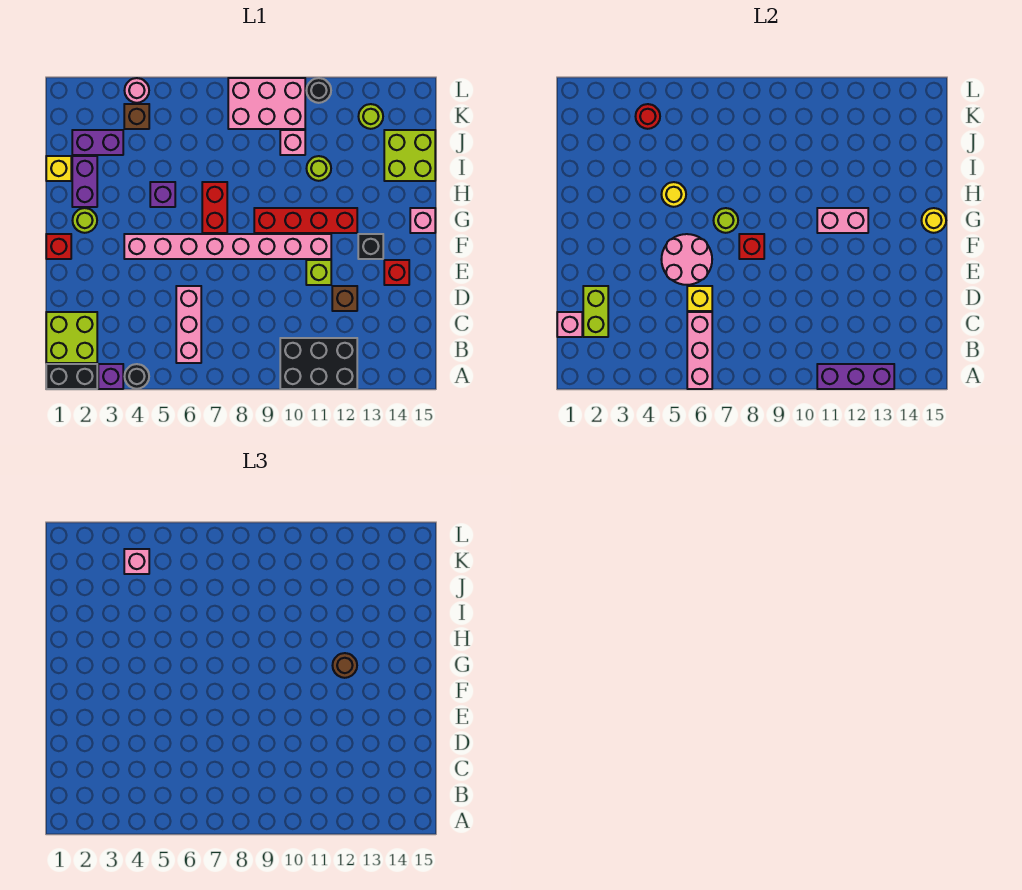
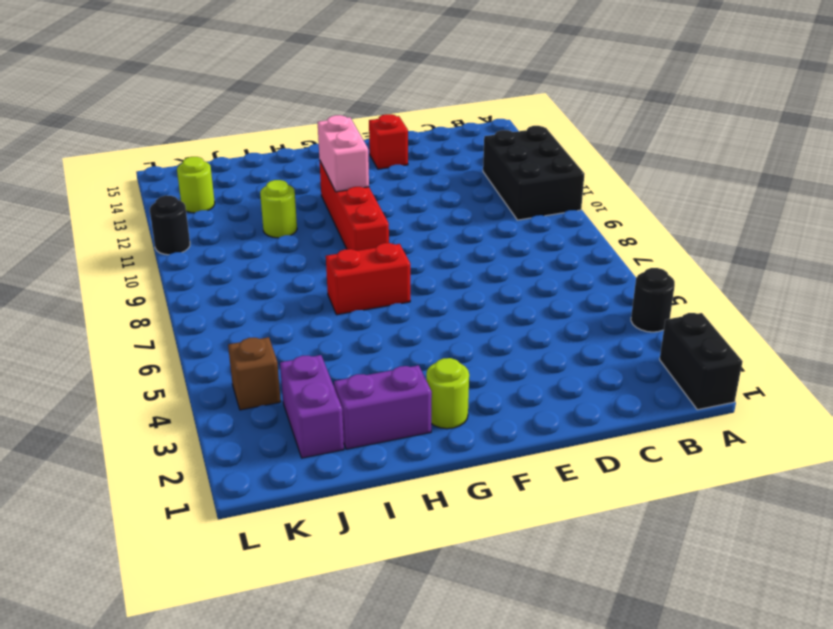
none -> purple brick A3 level 1
none -> lime brick B1:C2 level 1
none -> pink brick B6:D6 level 1
none -> brown brick D12 level 1

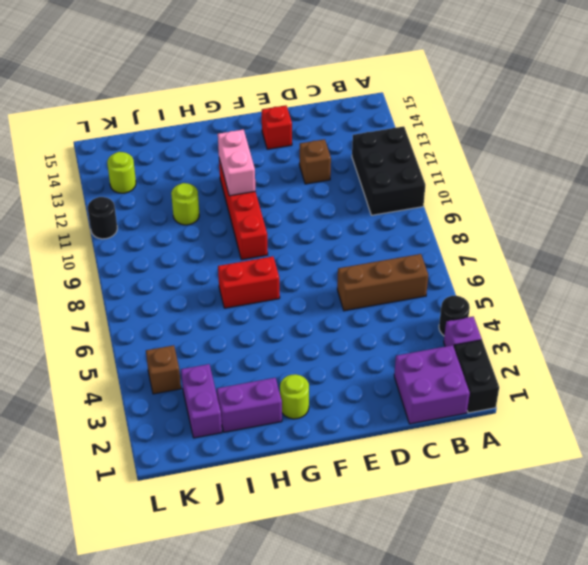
purple brick B1:C2 level 1 -> lime brick B1:C2 level 1
brown brick B6:D6 level 1 -> pink brick B6:D6 level 1
none -> lime brick E11 level 1
none -> red brick F1 level 1
none -> pink brick F4:F11 level 1
none -> black brick F13 level 1

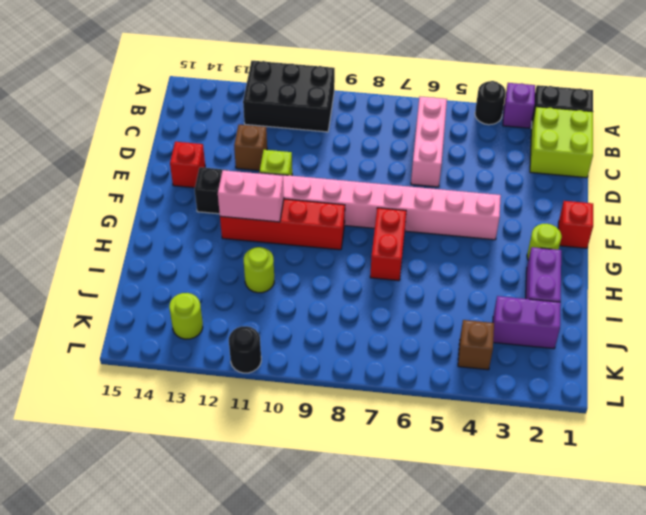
none -> pink brick G15 level 1
none -> purple brick H5 level 1
none -> yellow brick I1 level 1
none -> lime brick I14:J15 level 1

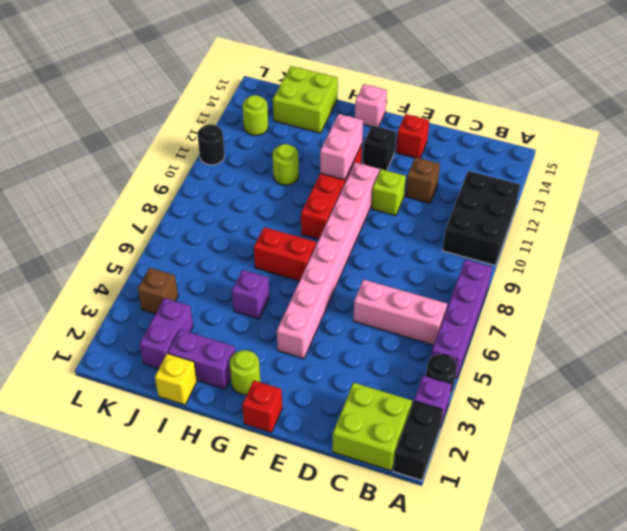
purple brick A5:A8 level 1 -> none
none -> pink brick J10 level 1
none -> pink brick K8:L10 level 1
none -> pink round brick L4 level 1
none -> pink brick A6:C6 level 2

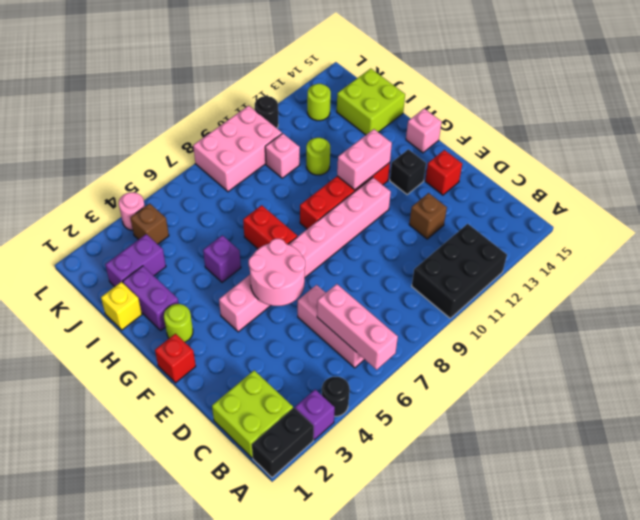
none -> lime brick E11 level 1
none -> purple brick A11:A13 level 2
none -> pink brick C1 level 2
none -> lime brick C2:D2 level 2

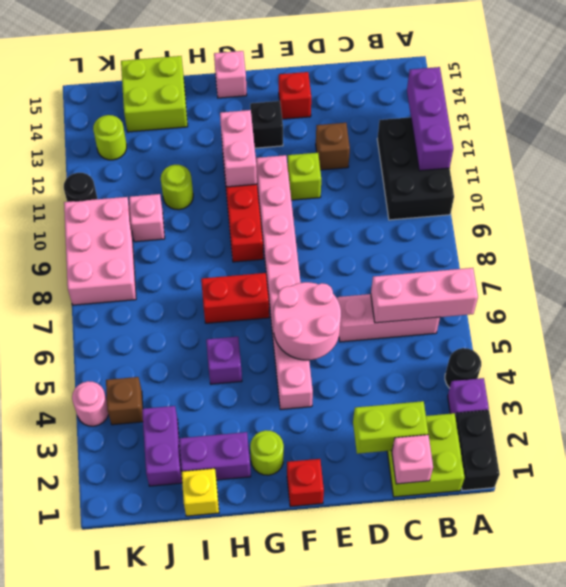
none -> yellow brick D6 level 2
none -> red brick F8 level 2
none -> lime round brick G7 level 2
none -> yellow round brick G15 level 2

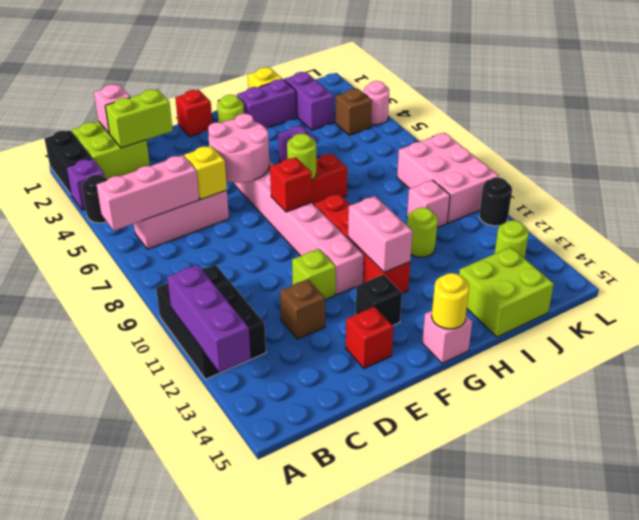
none -> yellow round brick H5 level 2
none -> red round brick K4 level 2
none -> brown round brick G12 level 3
none -> pink brick K4 level 3

